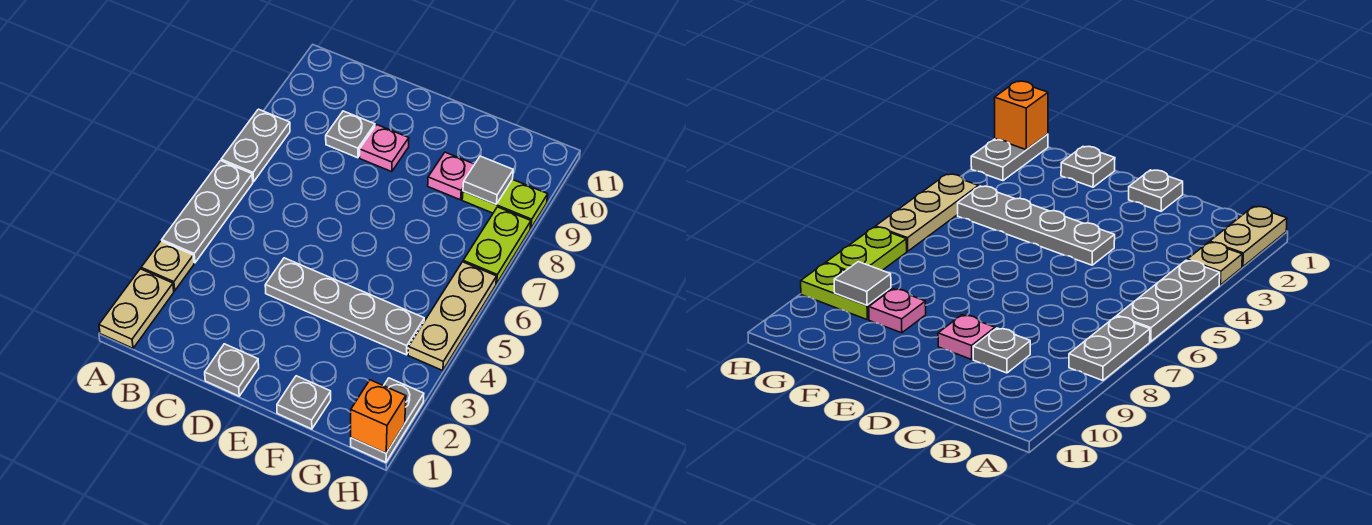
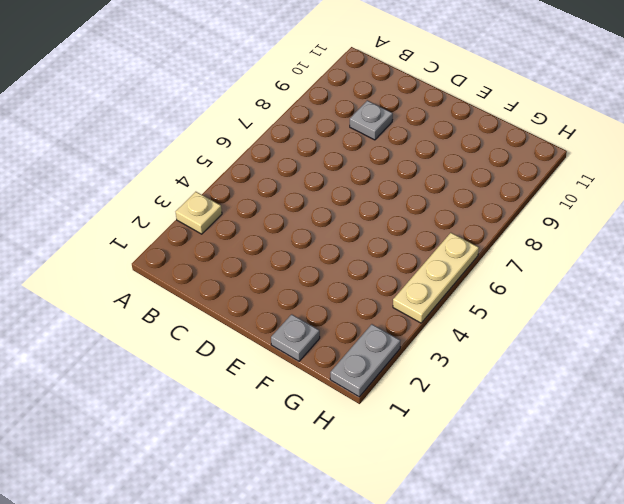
none -> tan plate A1:A2 level 1
none -> grey plate A4:A6 level 1
none -> grey plate A7:A8 level 1

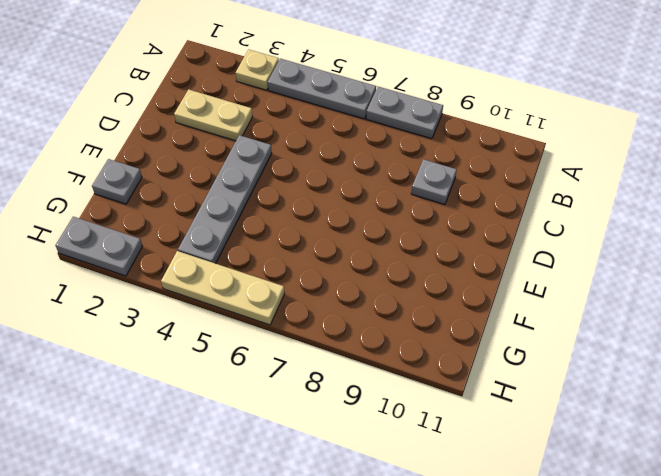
tan plate C2:C3 level 1 -> tan plate A1:A2 level 1
none -> grey plate D1 level 1
none -> pink plate D9 level 1
none -> pink plate F9 level 1

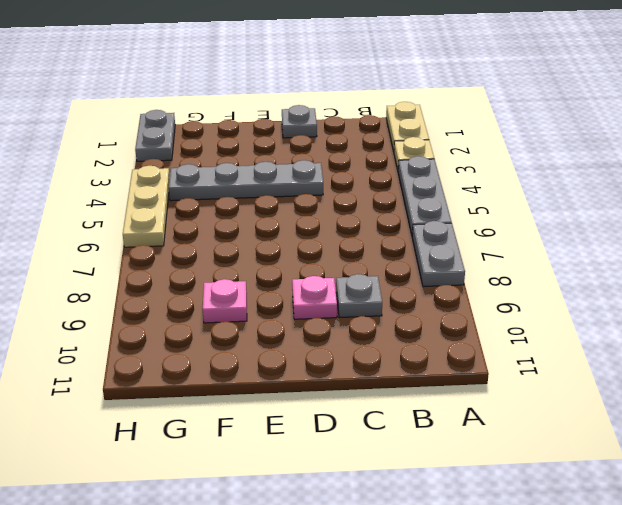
none -> grey plate F1 level 1
none -> lime plate G9:H9 level 1
none -> lime plate H7:H8 level 1

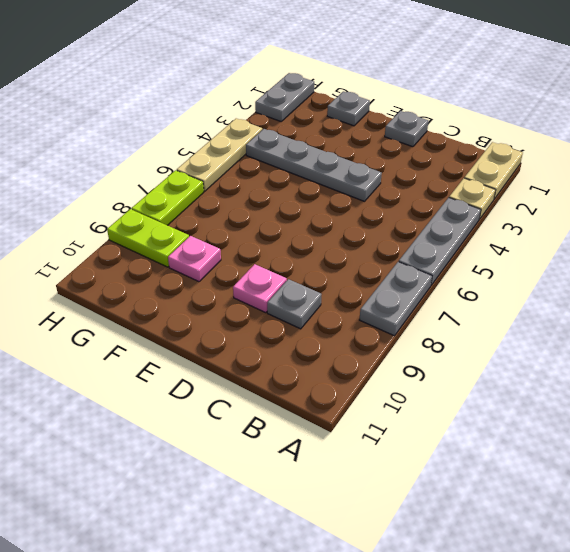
none -> grey tile G9 level 2
none -> orange brick H1 level 2

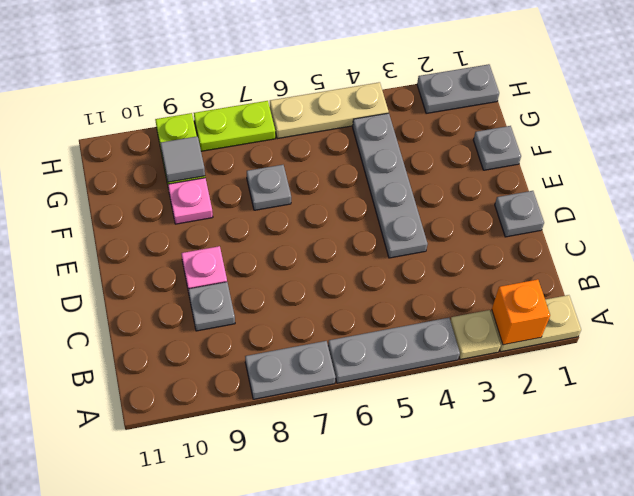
orange brick A2 level 2 -> orange brick H1 level 2
grey plate F7 level 1 -> none

